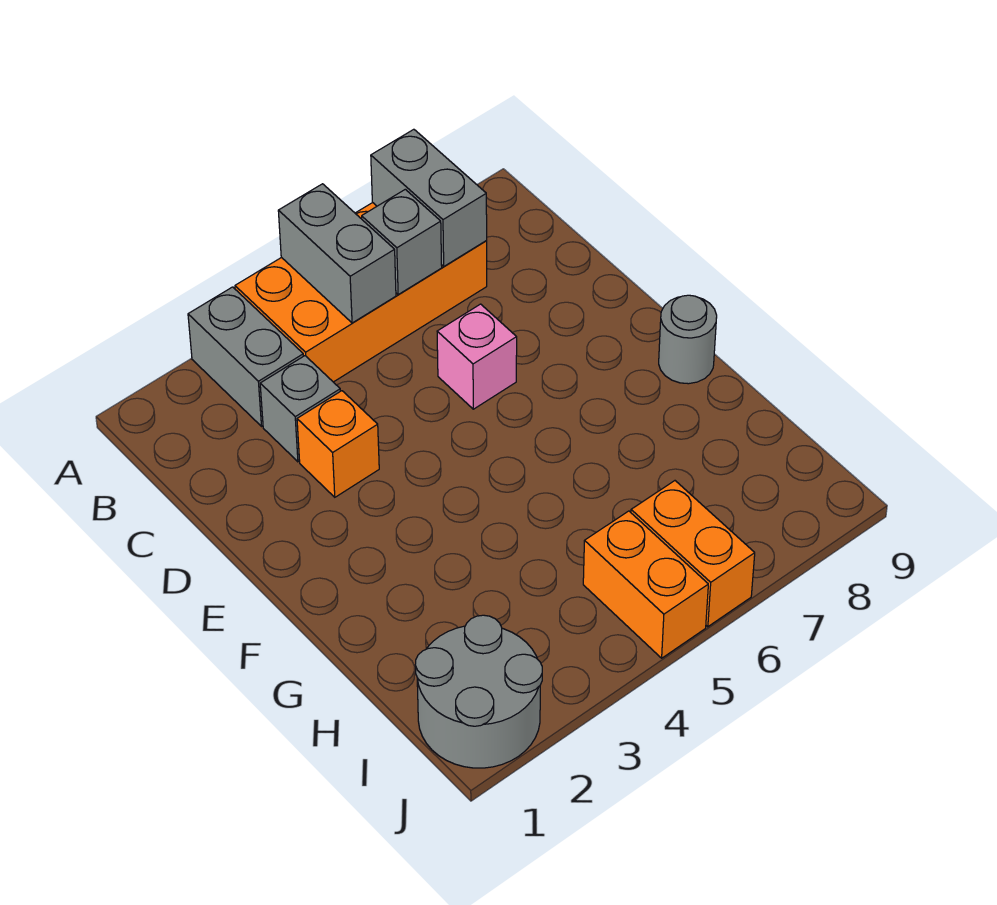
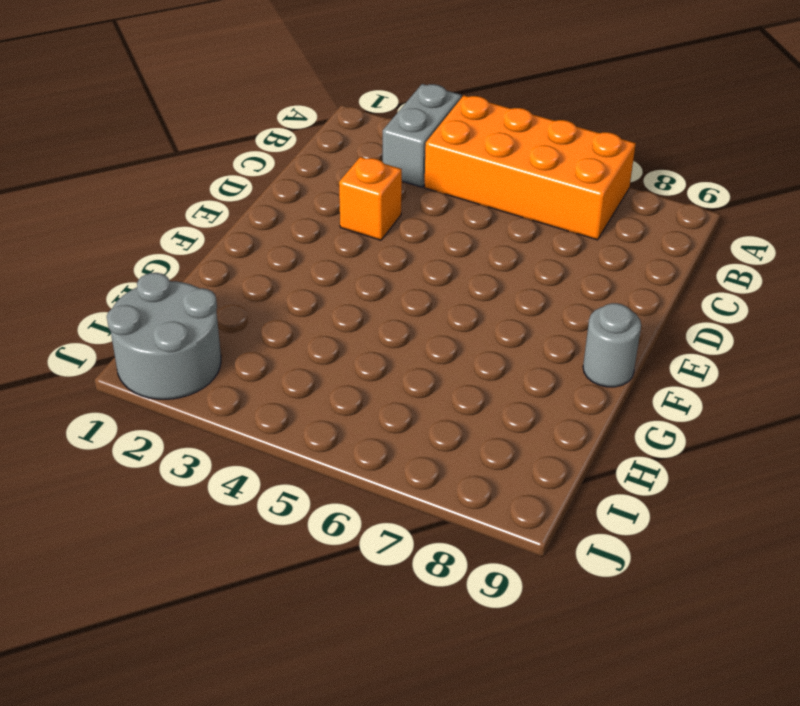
none -> grey brick C3 level 1
none -> pink brick D6 level 1
none -> orange brick I5:J5 level 1

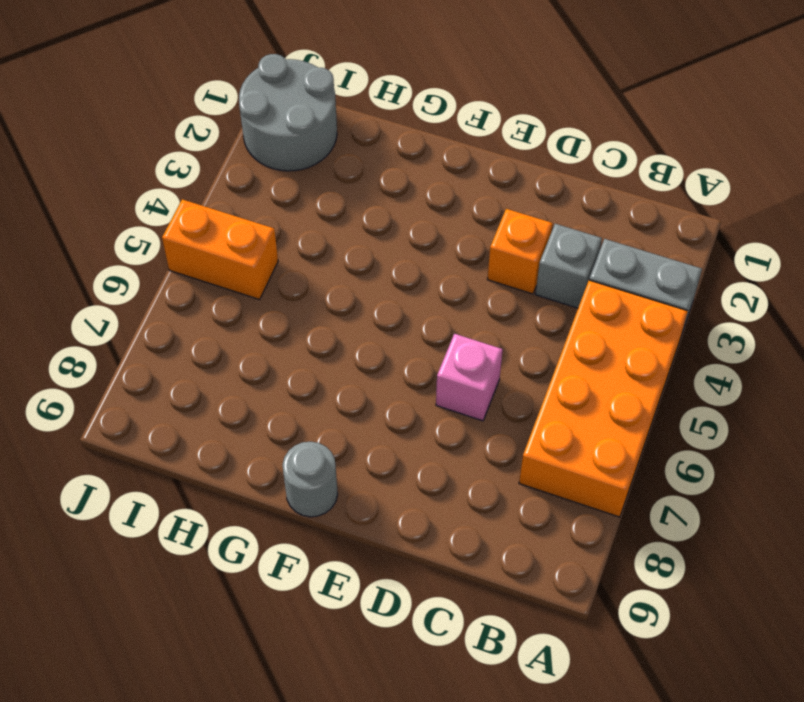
none -> orange brick I6:J6 level 1
none -> grey brick A5:B5 level 2
none -> grey brick A7:B7 level 2

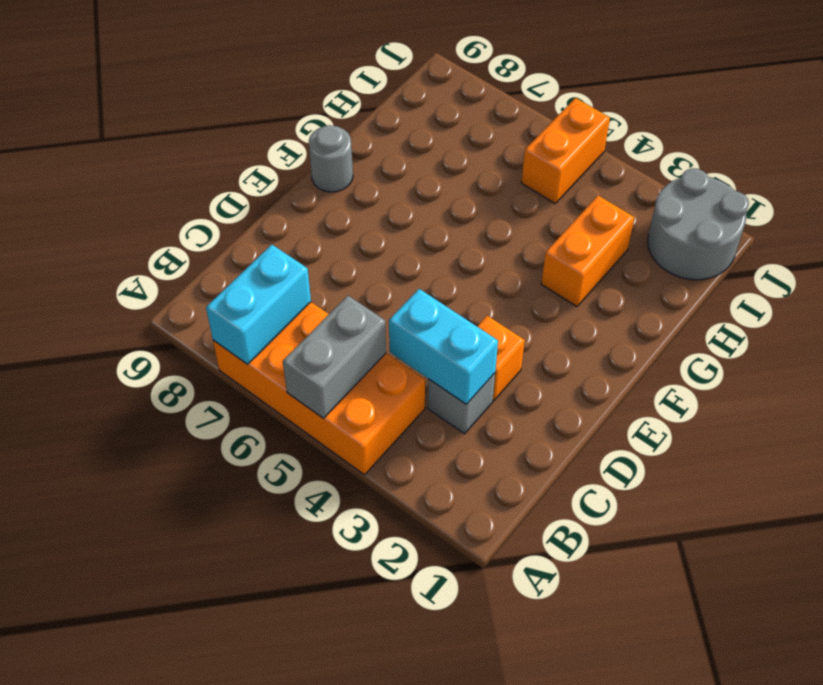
cyan brick A7:B7 level 2 -> grey brick A7:B7 level 2
cyan brick C3:C4 level 2 -> none
orange brick G3:H3 level 1 -> orange brick I6:J6 level 1
none -> grey brick A3:B3 level 1
none -> pink brick D6 level 1
none -> grey brick B6 level 2

